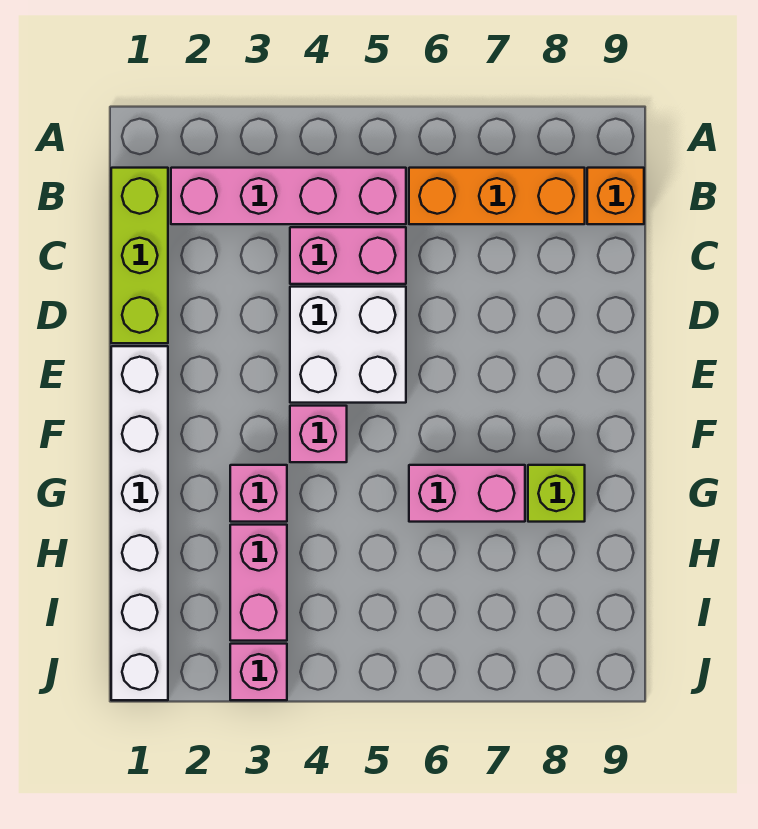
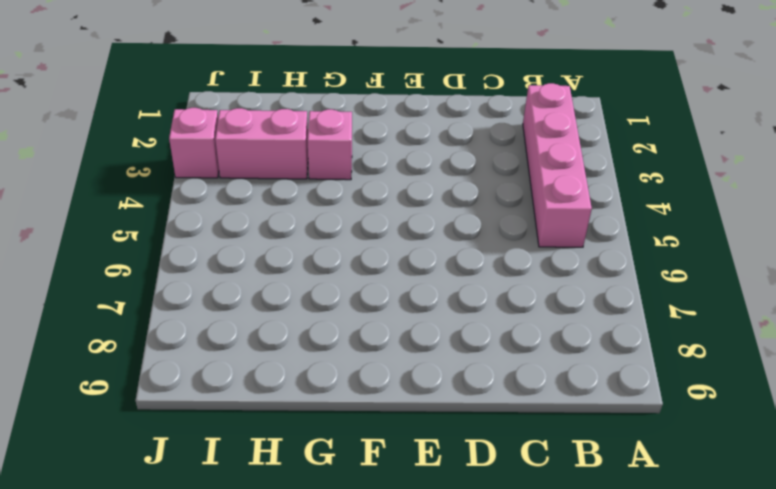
none -> lime brick B1:D1 level 1
none -> orange brick B6:B8 level 1
none -> orange brick B9 level 1

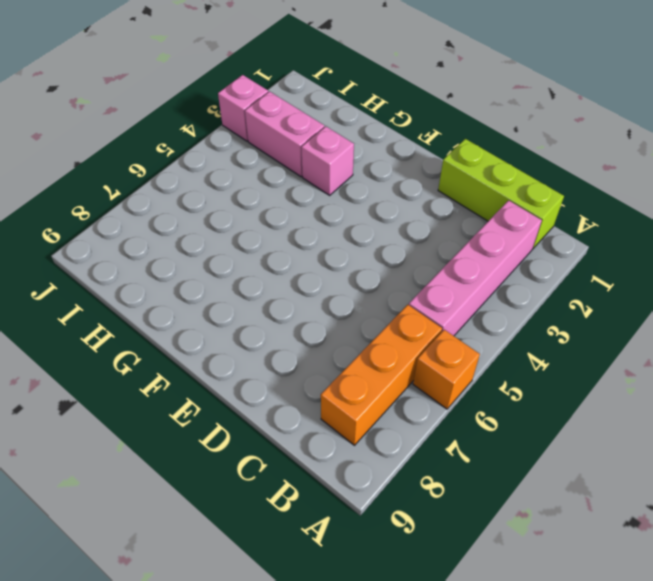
orange brick A6 level 1 -> orange brick B9 level 1
none -> pink brick C4:C5 level 1
none -> white brick D4:E5 level 1
none -> white brick E1:J1 level 1

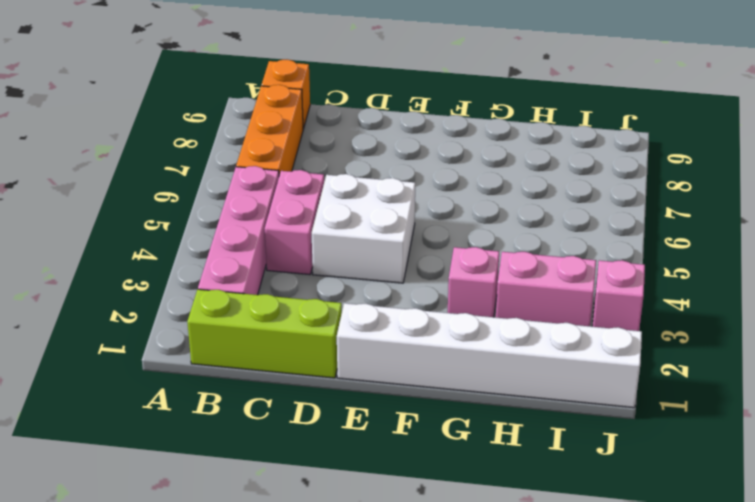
none -> pink brick F4 level 1
none -> pink brick G6:G7 level 1
none -> lime brick G8 level 1

